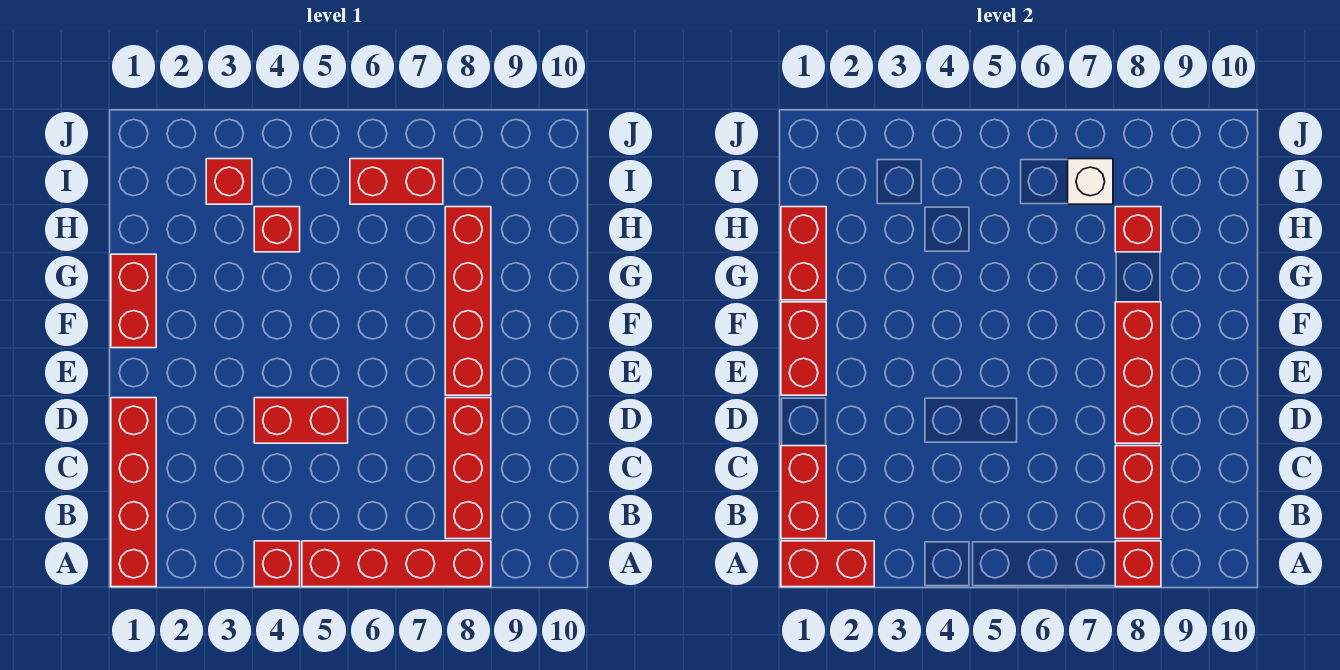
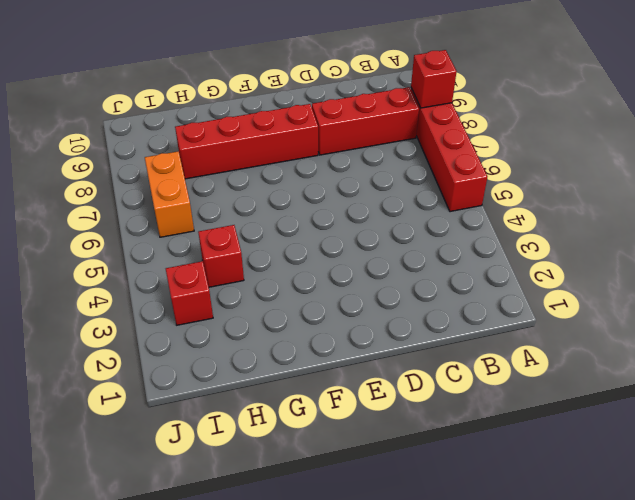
orange brick I6:I7 level 1 -> red brick I6:I7 level 1
none -> red brick A1:D1 level 1
none -> red brick A4 level 1
none -> red brick D4:D5 level 1

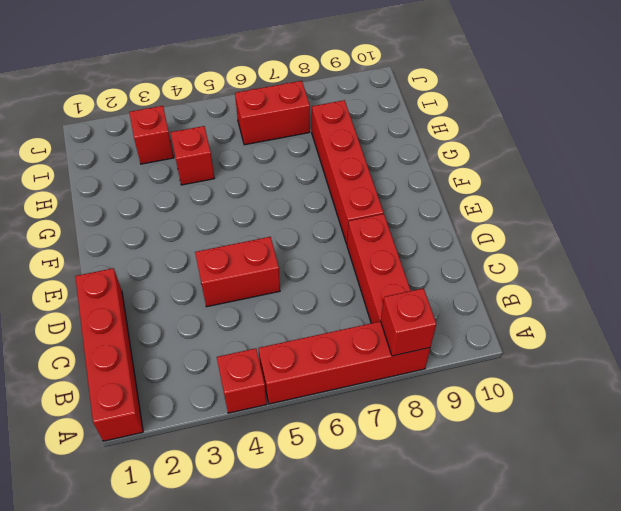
none -> red brick F1:G1 level 1
none -> red brick A1:A2 level 2
none -> red brick B1:C1 level 2

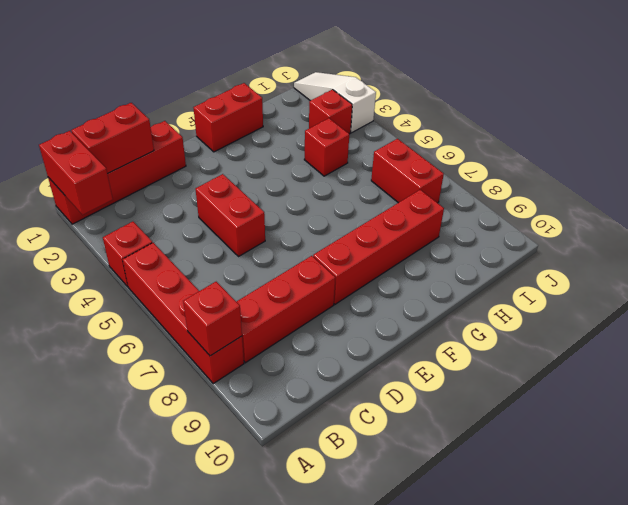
white slope J1:J3 level 1 top 3 -> none
none -> red brick B8:C8 level 2
none -> red brick D8:F8 level 2
none -> red brick E1:F1 level 2

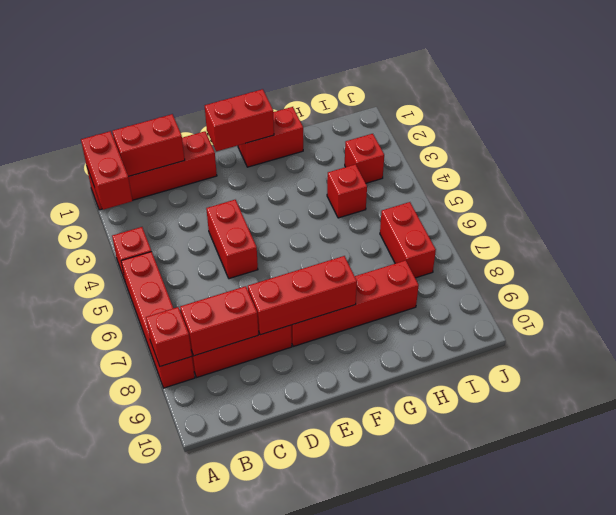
none -> red brick G1:H1 level 2
none -> red brick H8 level 2
none -> white brick I7 level 2

